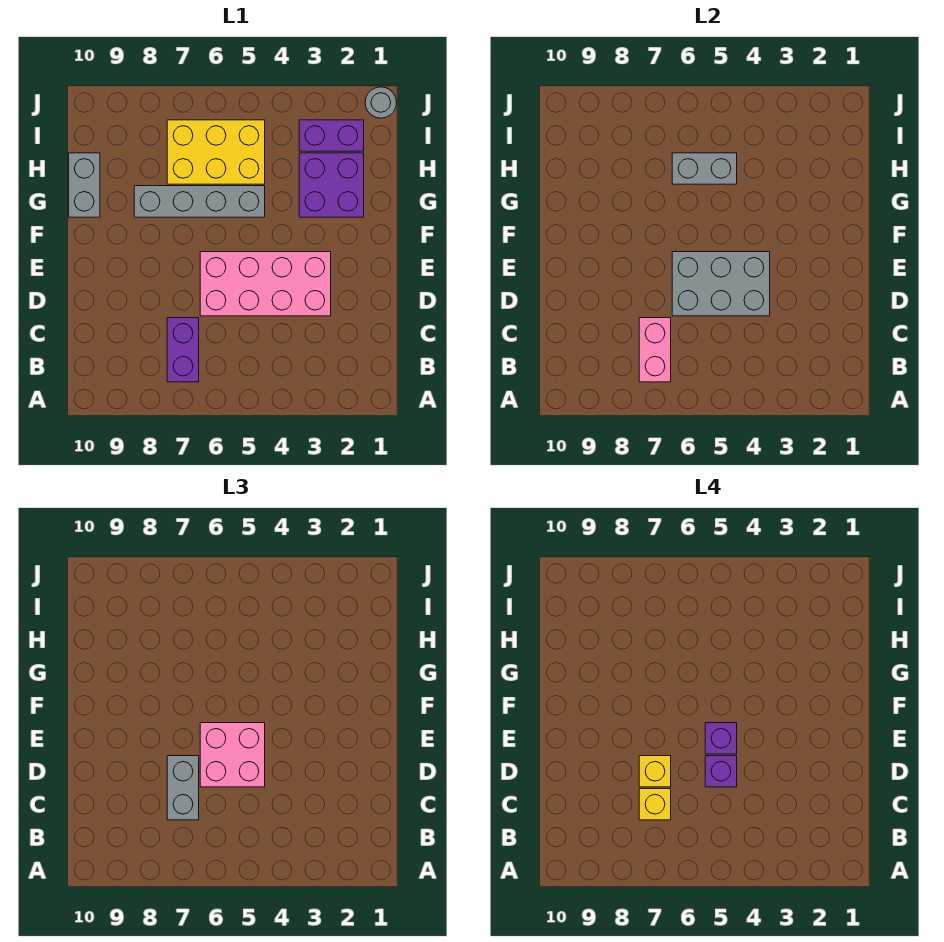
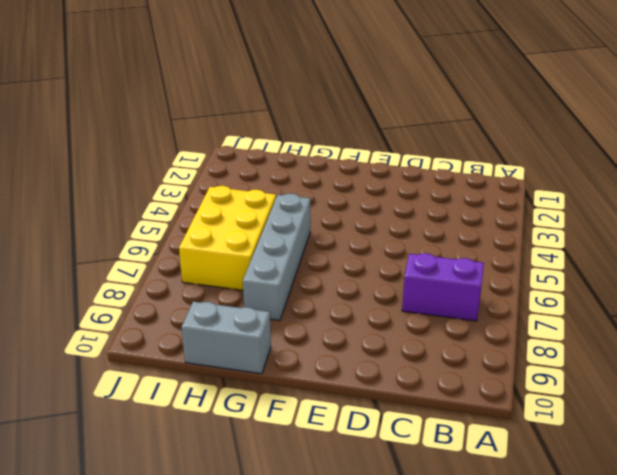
none -> pink brick D3:E6 level 1
none -> purple brick G2:H3 level 1
none -> purple brick I2:I3 level 1

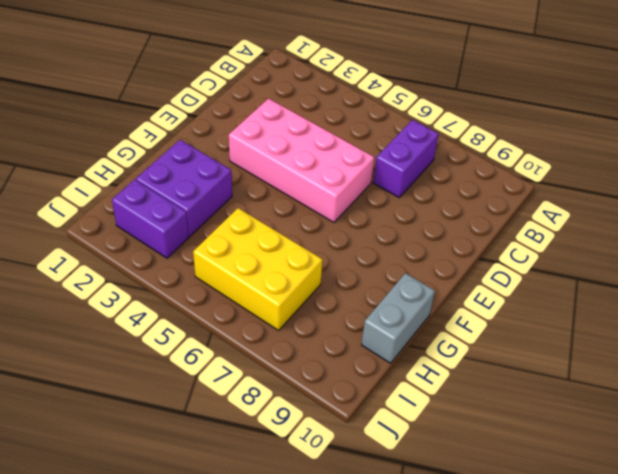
none -> grey brick G5:G8 level 1
none -> grey round brick J1 level 1
none -> pink brick B7:C7 level 2

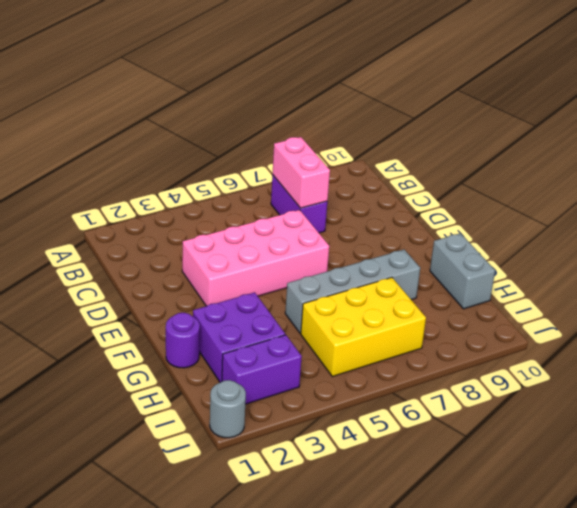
purple round brick G1 level 1 -> none
none -> grey brick D4:E6 level 2
none -> grey brick H5:H6 level 2
none -> grey brick C7:D7 level 3

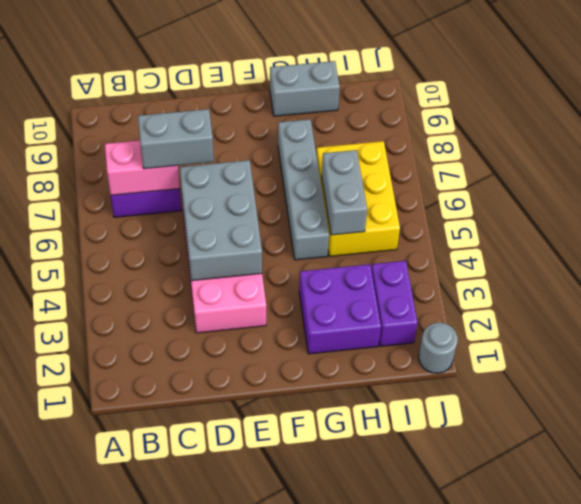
none -> pink brick D5:E6 level 3
none -> yellow brick C7 level 4
none -> purple brick D5 level 4

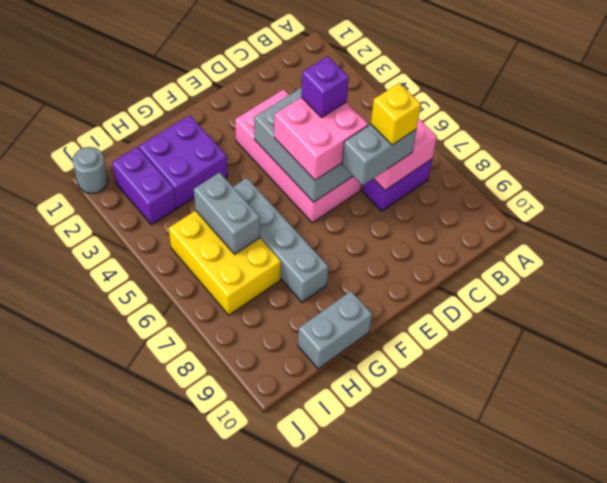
none -> yellow brick D7 level 4
none -> purple brick E5 level 4

